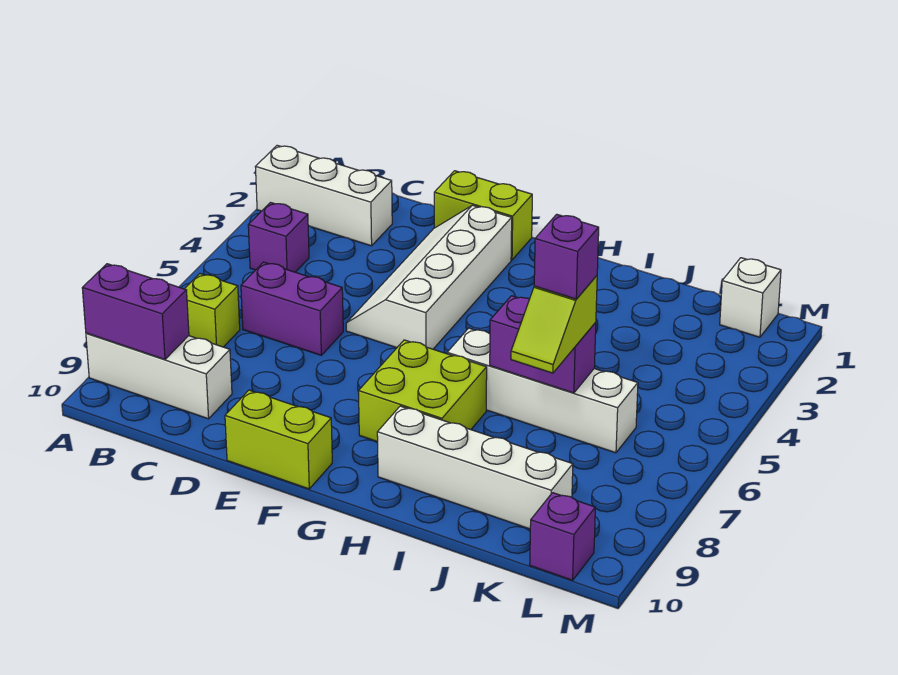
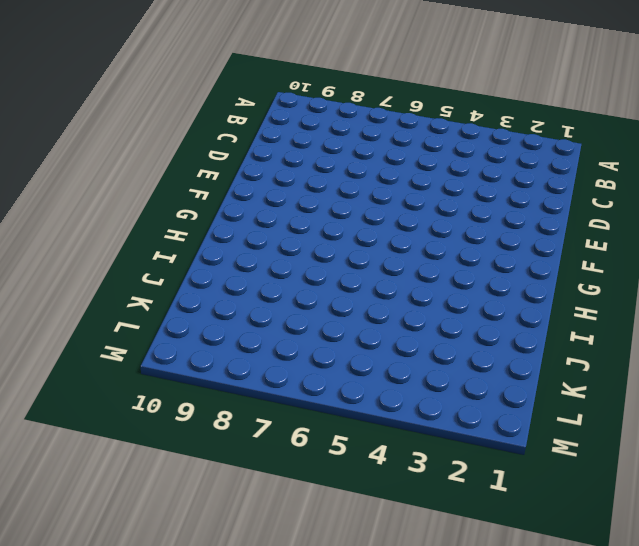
none -> white brick A2:C2 level 1
none -> white brick A9:C9 level 1
none -> purple brick B4 level 1

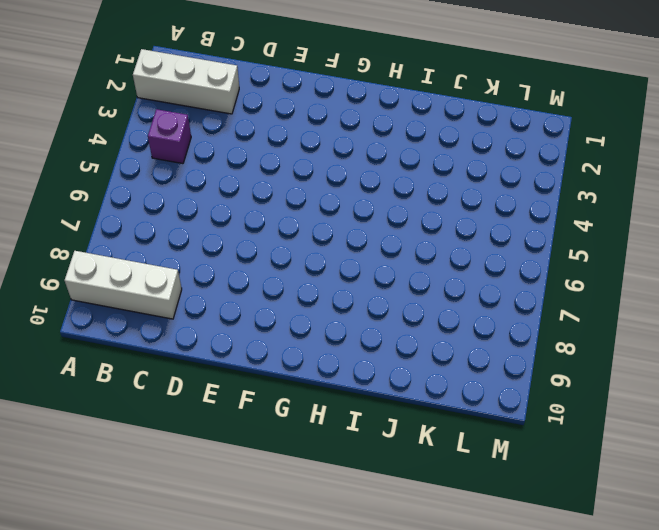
none -> lime brick B7 level 1
none -> purple brick C6:D6 level 1
none -> lime brick E1:F1 level 1

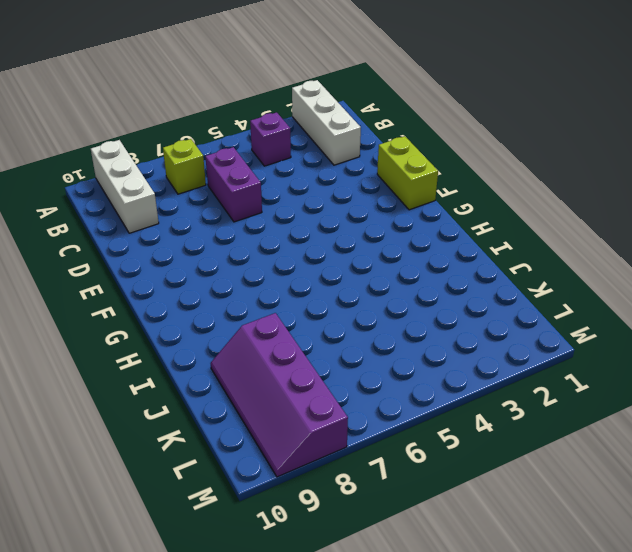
purple slope J8:M9 level 1 top 8 -> white brick H9:K9 level 1
none -> white slope E2:F5 level 1 top F
none -> lime brick E10:F10 level 1
none -> lime brick G7:H8 level 1

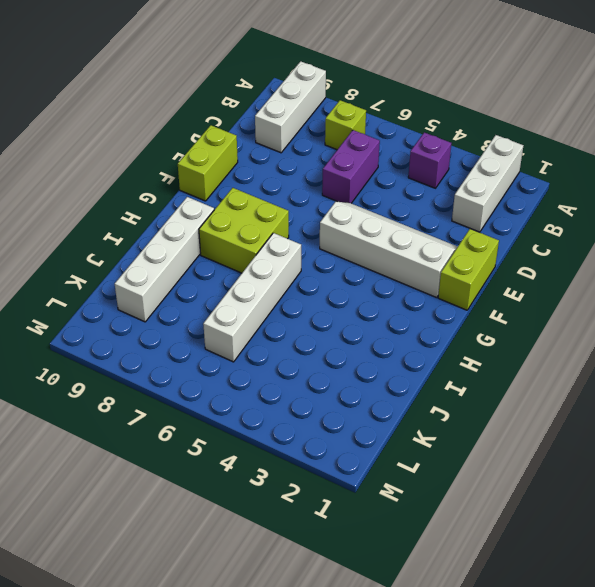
none -> white brick L1 level 1
none -> purple brick L10 level 1
none -> purple brick A9:B9 level 2

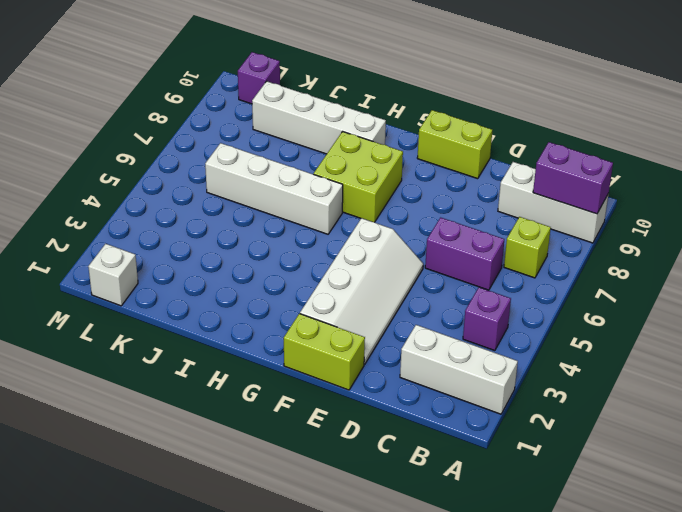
none -> purple brick I6:J6 level 2
none -> lime slope J6:J7 level 3 top 6
none -> purple brick J6 level 4

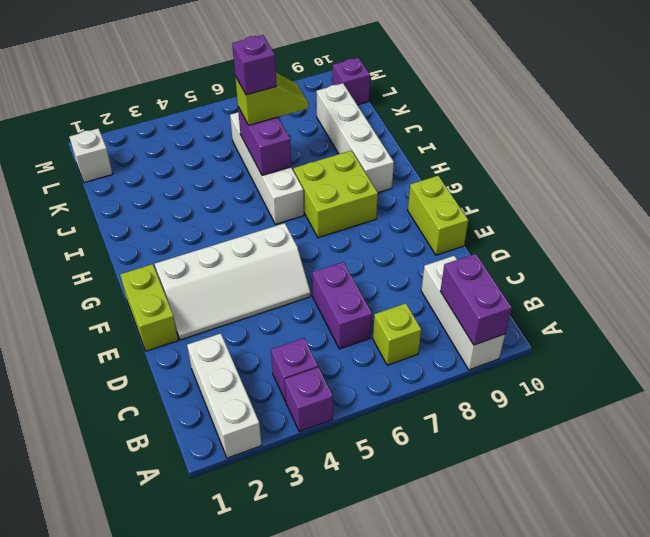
purple brick A4 level 1 -> none

